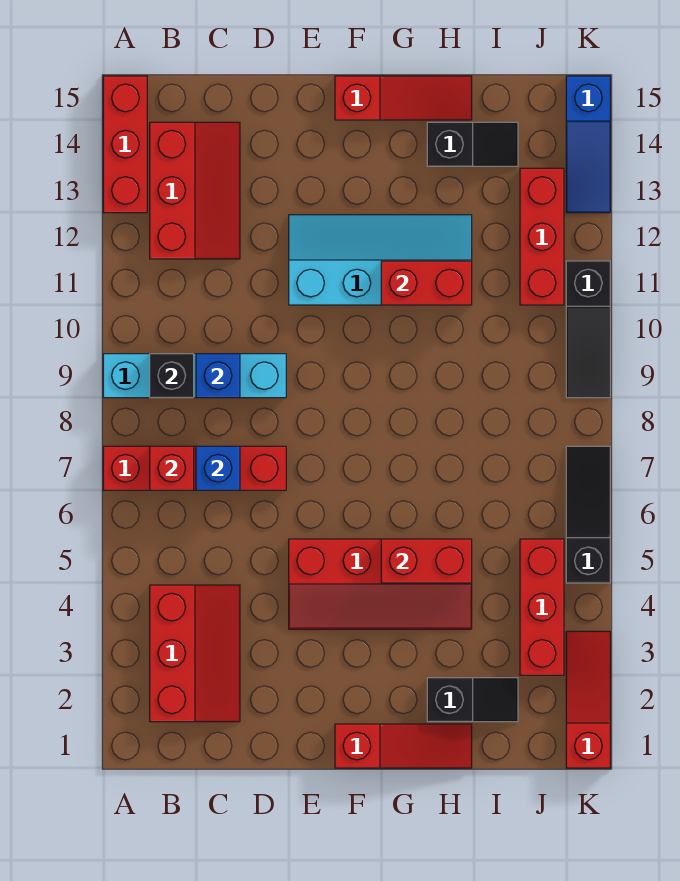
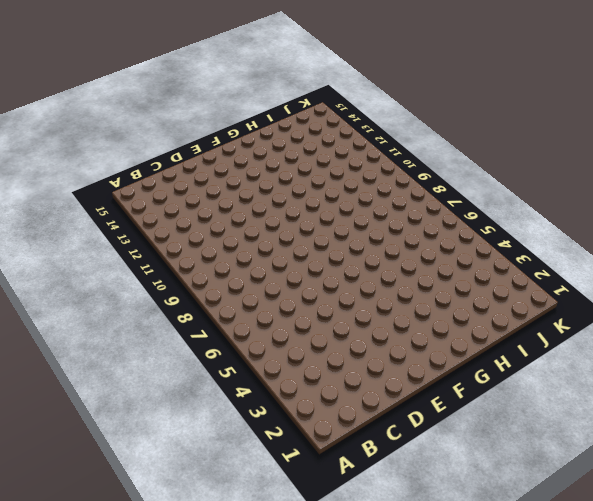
none -> red brick A7:D7 level 1
none -> cyan brick A9:D9 level 1
none -> red brick A13:A15 level 1

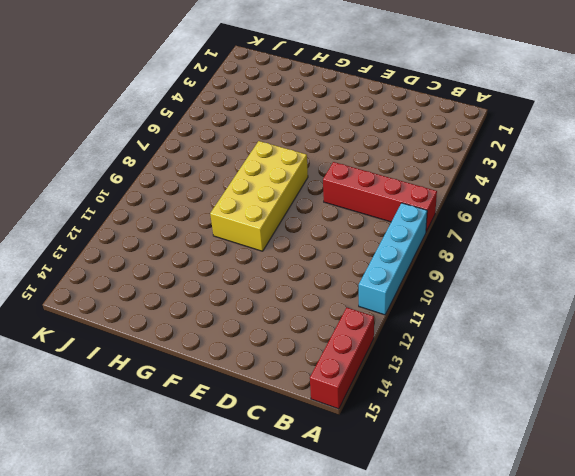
cyan brick A8:A11 level 1 -> cyan brick A9:D9 level 1
yellow brick F7:G10 level 1 -> none
none -> red slope B2:C4 level 1 top B
none -> red slope B12:C14 level 1 top B
none -> red slope E4:H5 level 1 top 5

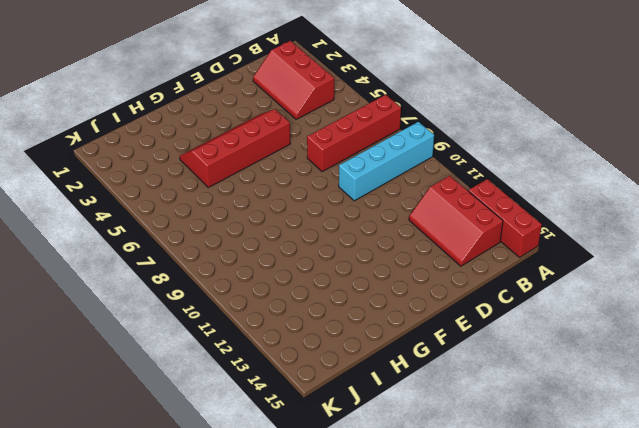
none -> cyan slope E11:H12 level 1 top 11
none -> red slope F1:H1 level 1 top F
none -> red slope F15:H15 level 1 top F

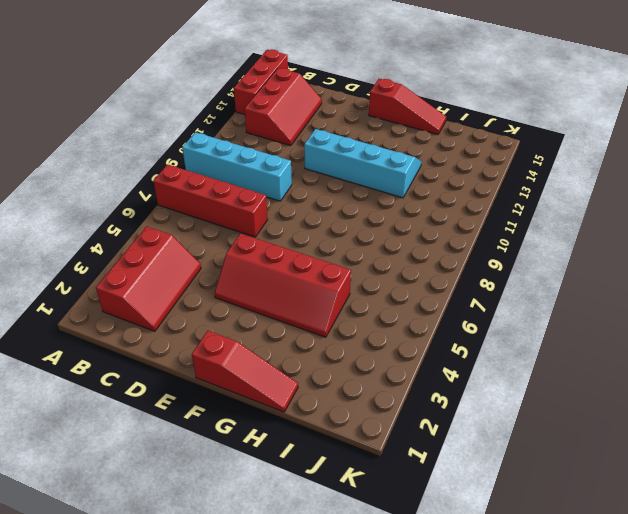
none -> black slope H2:I2 level 1 top H
none -> black slope H14:I14 level 1 top H
none -> red brick J3:J5 level 1

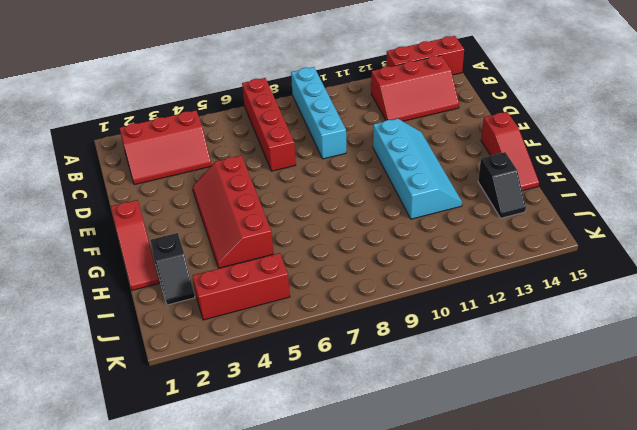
none -> red brick J11:J13 level 1
none -> red slope K1:K3 level 1 top 1
none -> black slope K5:K7 level 1 top 5

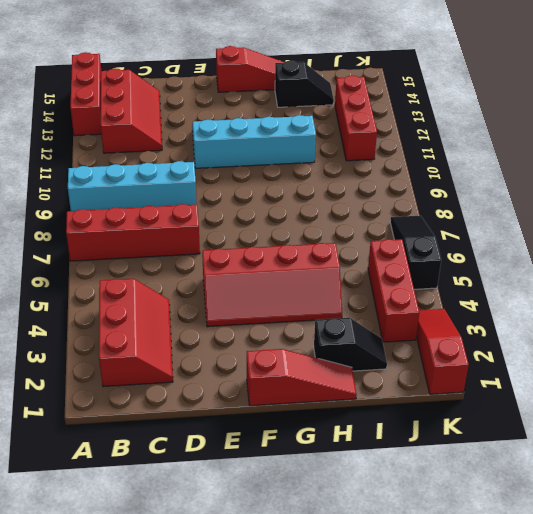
none -> black slope K9:K11 level 1 top 11
none -> blue slope K13:K15 level 1 top 15
none -> red brick B7 level 2

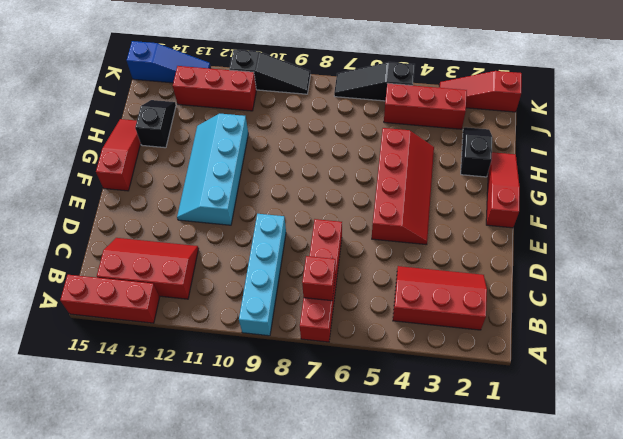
none -> black brick B9 level 2
none -> blue brick C7 level 2
none -> blue brick C9 level 2

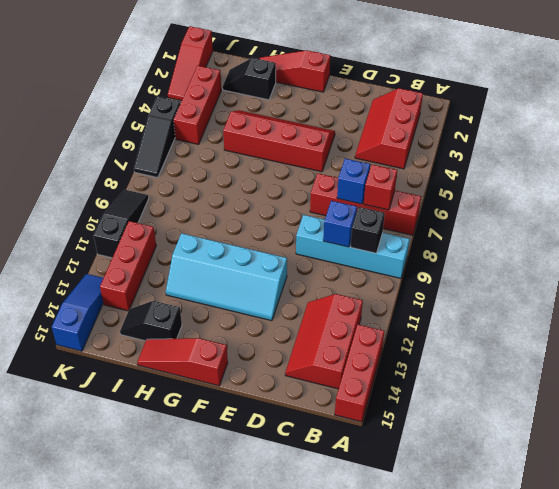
none -> red brick G5:H5 level 2
none -> red brick G11:H11 level 2

